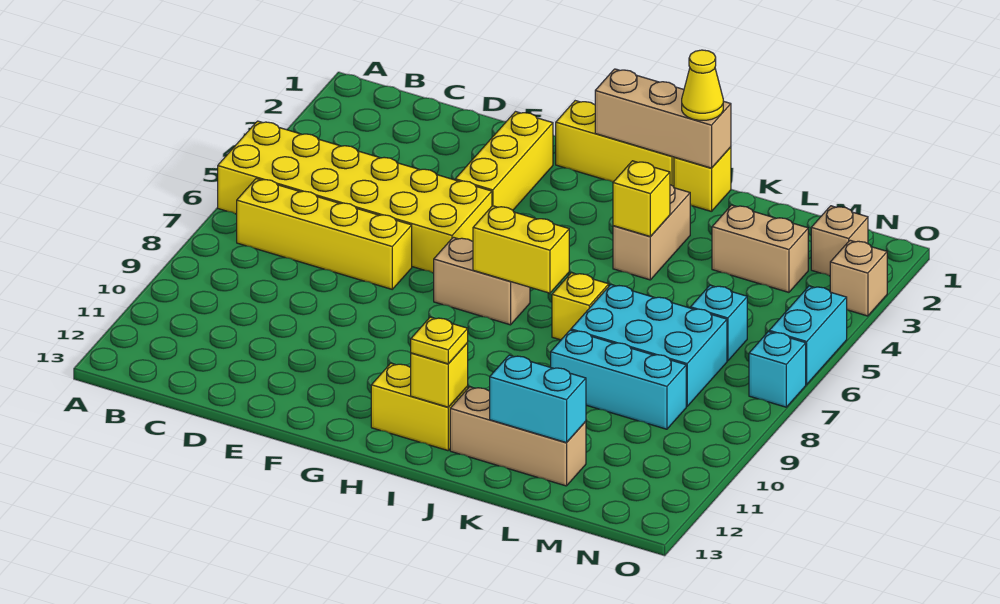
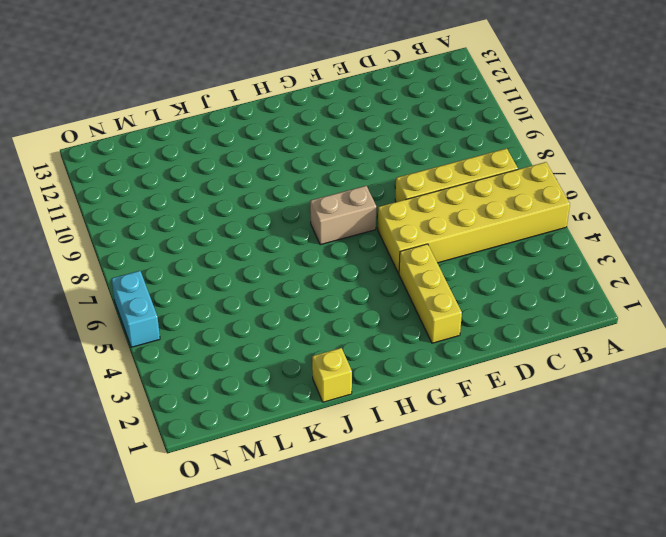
none -> yellow brick G1:I1 level 1
none -> yellow brick H12:I12 level 1
none -> tan brick J3:J4 level 1

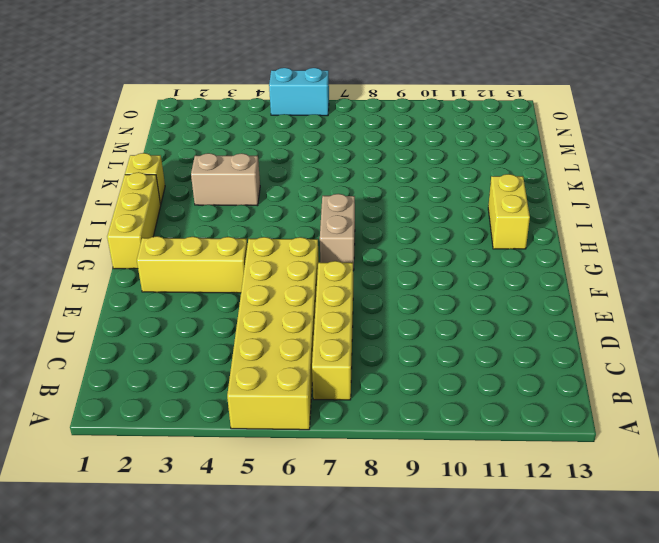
none -> yellow brick J7 level 1
none -> tan brick J12:L12 level 1
none -> cyan brick K7:M8 level 1

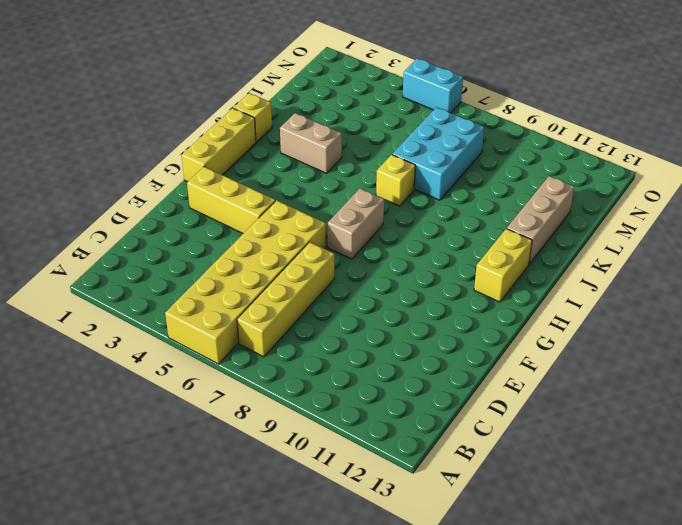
none -> cyan brick K9:M9 level 1
none -> tan brick L3:M3 level 1
none -> cyan brick M6 level 1

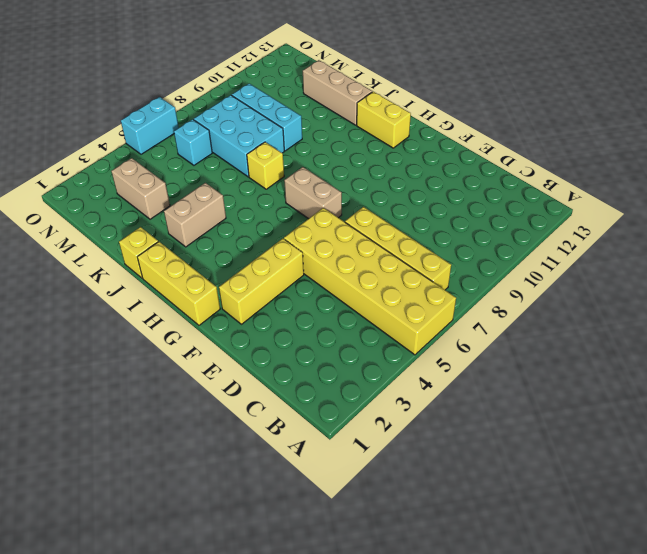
none -> tan brick N2 level 1
none -> tan brick O3 level 1
none -> cyan brick O7 level 1

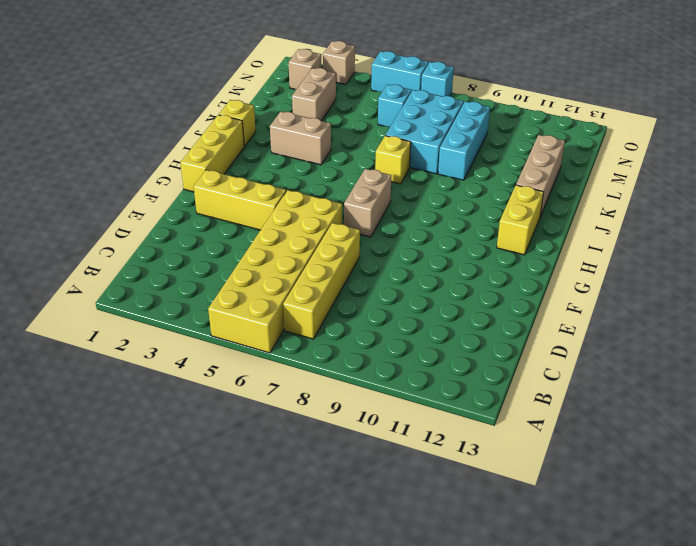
none -> tan brick H1:J1 level 2
none -> yellow brick H7:I7 level 2
none -> yellow brick I12 level 2

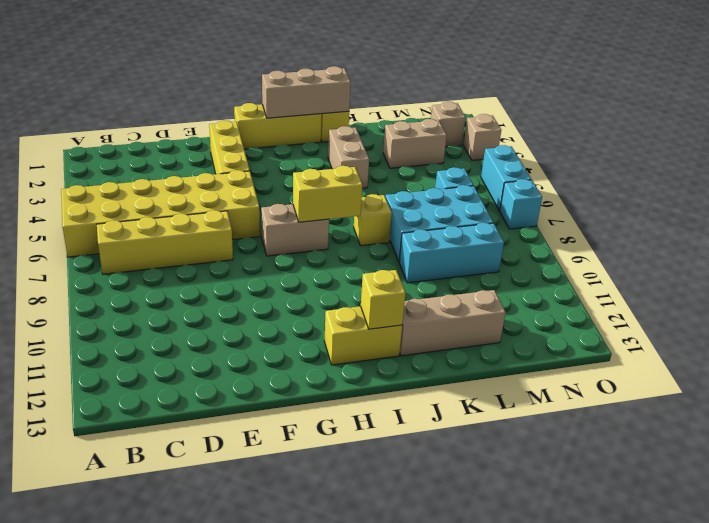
none -> yellow brick J4 level 2
none -> cyan brick K12:L12 level 2
none -> yellow plate I12 level 3

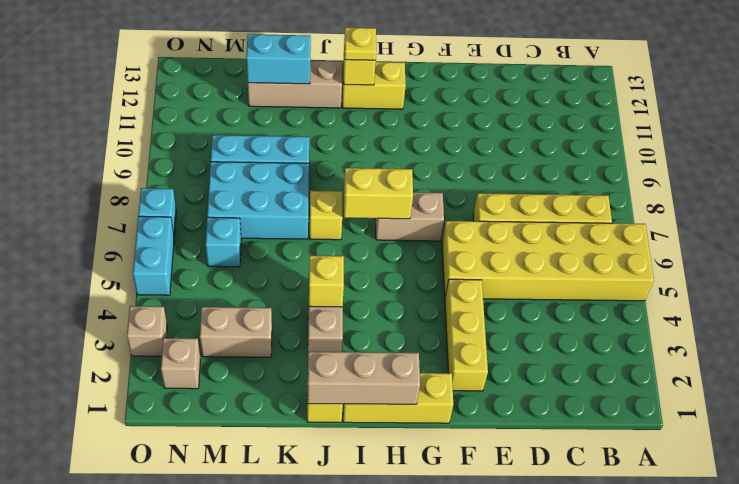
none -> yellow cone J1 level 3

